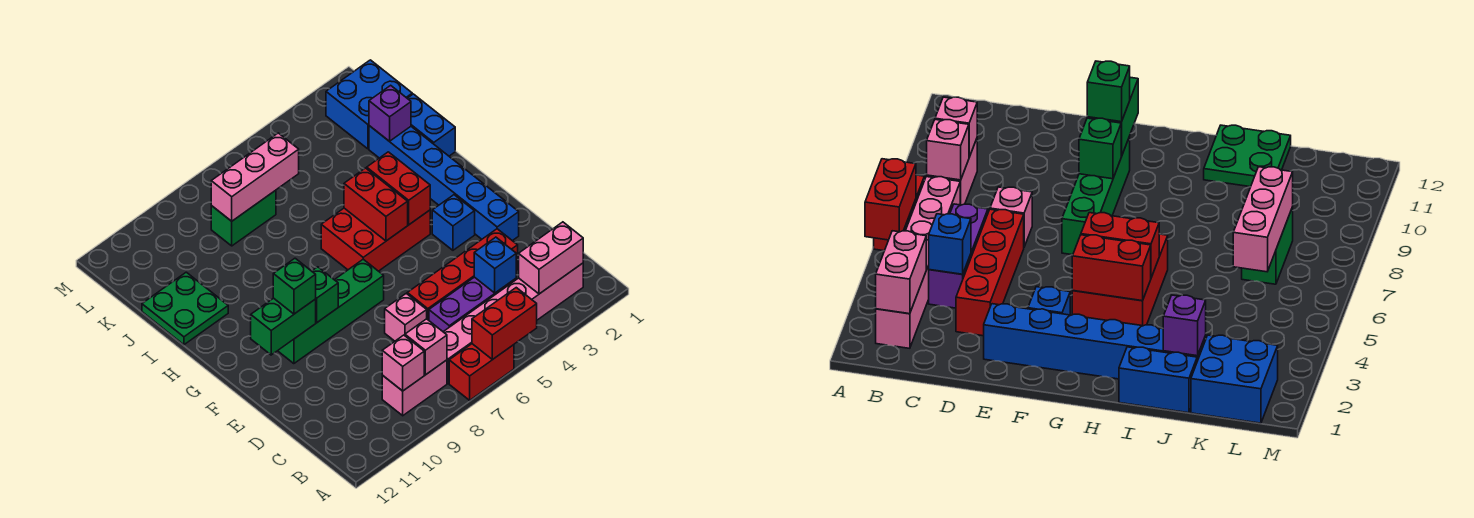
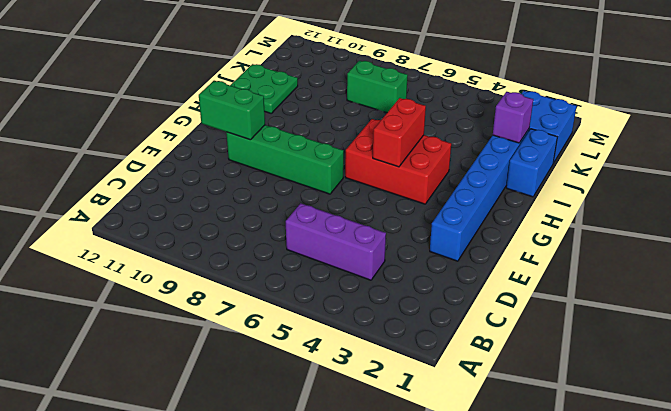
none -> red brick A6:A7 level 1
none -> pink brick B2:B7 level 1
none -> pink brick B8:B9 level 1

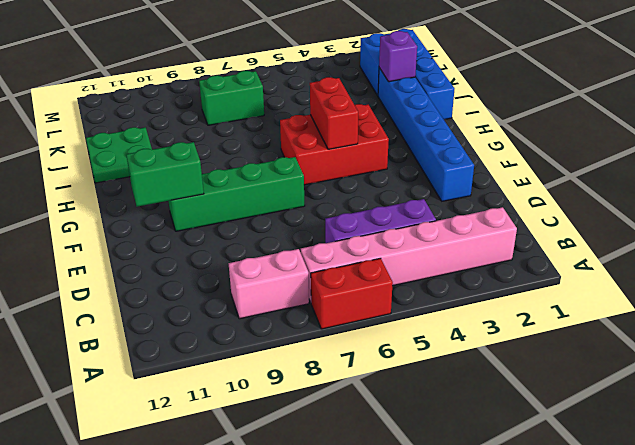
none -> red brick D3:D6 level 1
none -> pink brick D7 level 1
none -> blue brick F3 level 1

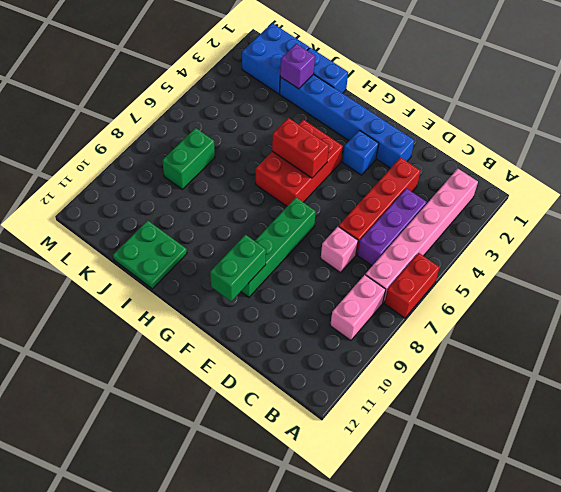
none -> red brick A5:A6 level 2
none -> pink brick B2:B3 level 2
none -> pink brick B8 level 2

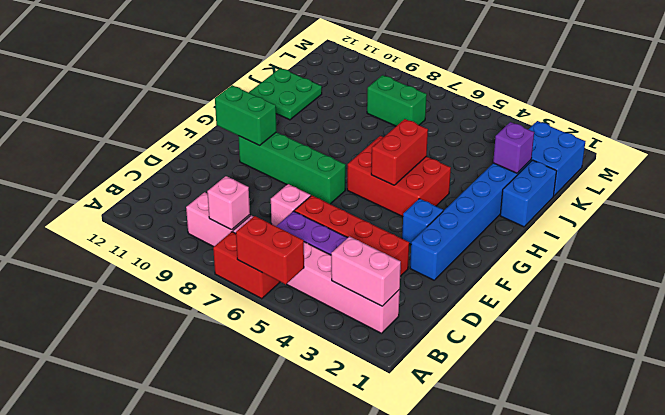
none -> pink brick B9 level 2
none -> blue brick C4 level 2
none -> green brick F9 level 2

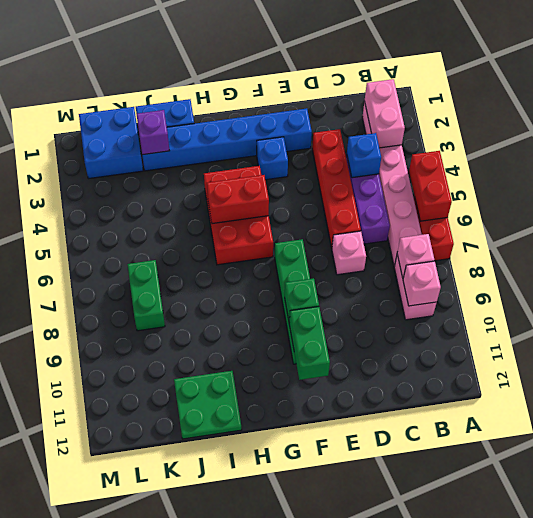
none -> red brick G4:H4 level 2
none -> pink brick K6:K8 level 2
none -> green brick F10 level 3

